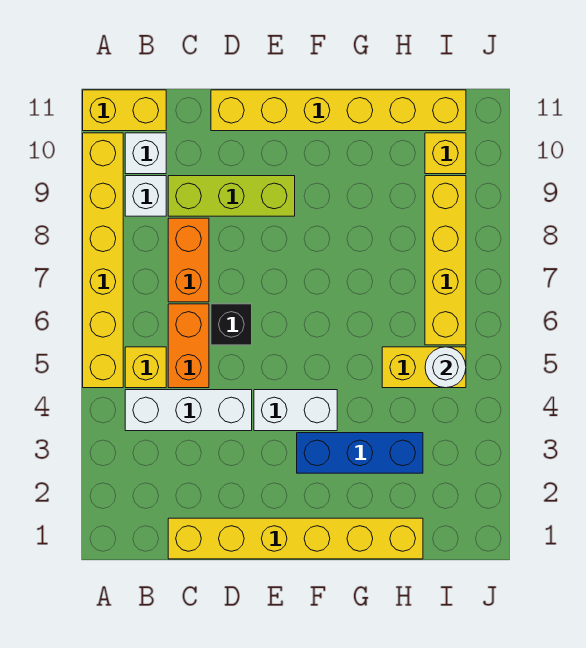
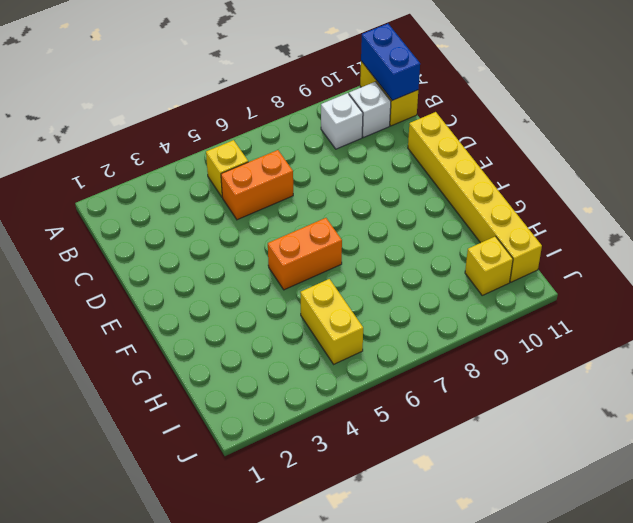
blue brick A11:B11 level 2 -> none
orange brick F5:F6 level 1 -> orange brick C7:C8 level 1
none -> yellow brick A5:A10 level 1
none -> white brick B4:D4 level 1
none -> yellow brick C1:H1 level 1

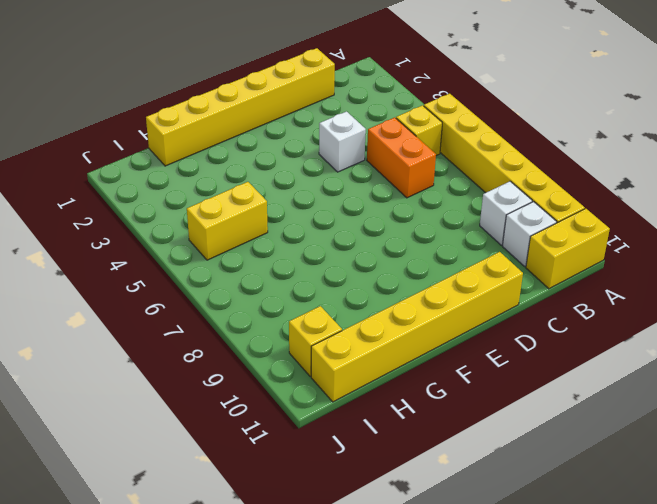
white brick D4 level 1 -> white brick B4:D4 level 1
none -> orange brick C7:C8 level 1
none -> lime brick C9:E9 level 1
none -> black brick D6 level 1

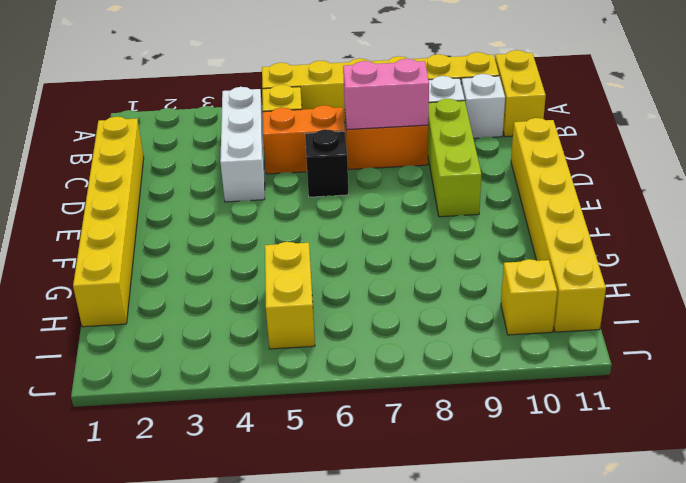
pink brick C7:C8 level 2 -> none
none -> white brick E4:F4 level 1
none -> blue brick F3:H3 level 1
none -> yellow brick I6:I9 level 1

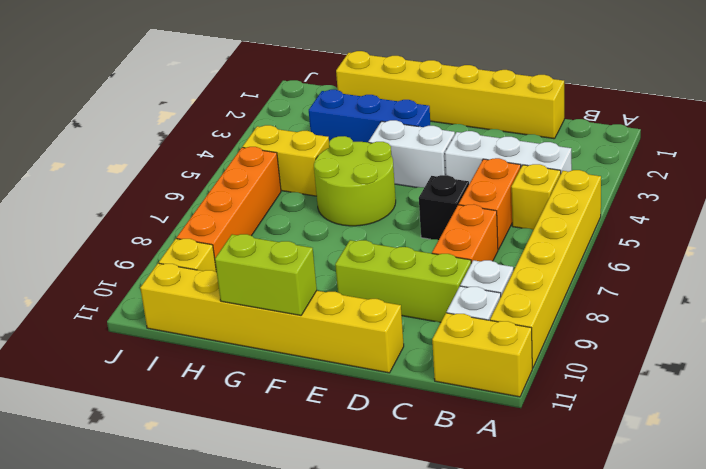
lime round brick F5:G6 level 1 -> none
lime brick F11:G11 level 2 -> none
orange brick I6:I9 level 1 -> yellow brick I6:I9 level 1
none -> white round brick I5 level 2

